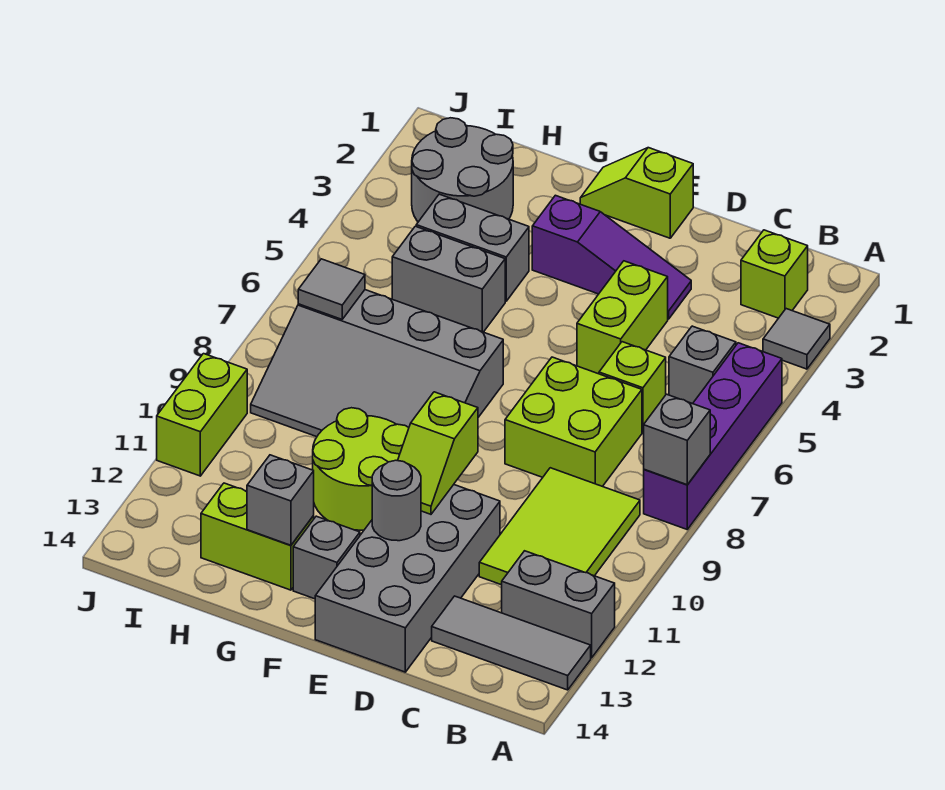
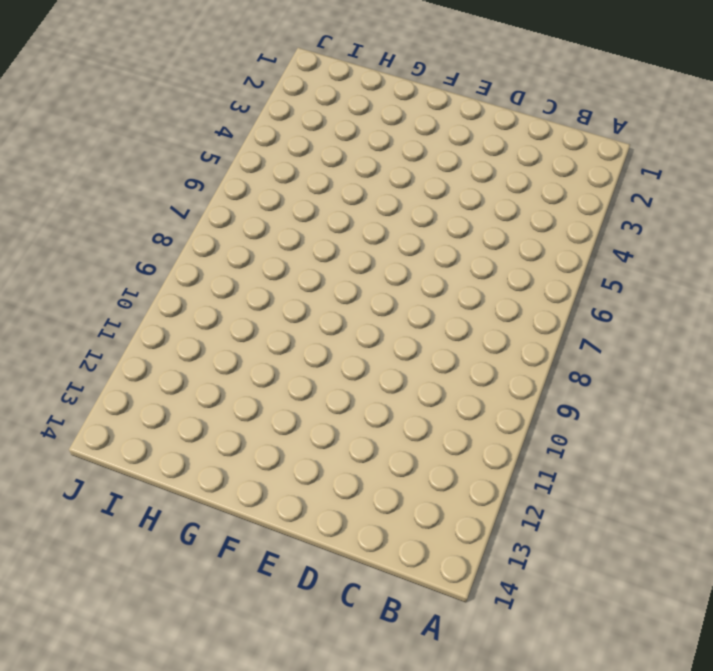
none -> grey tile A3 level 1
none -> purple brick A5:A8 level 1
none -> grey brick A12:B12 level 1

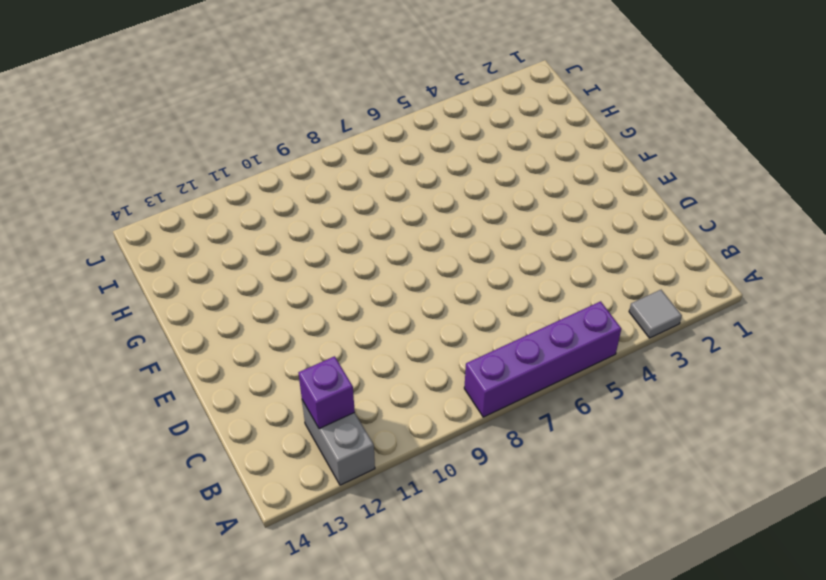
purple brick B12 level 2 -> none
none -> grey tile A13:C13 level 1
none -> lime brick B2 level 1
none -> grey brick B5 level 1

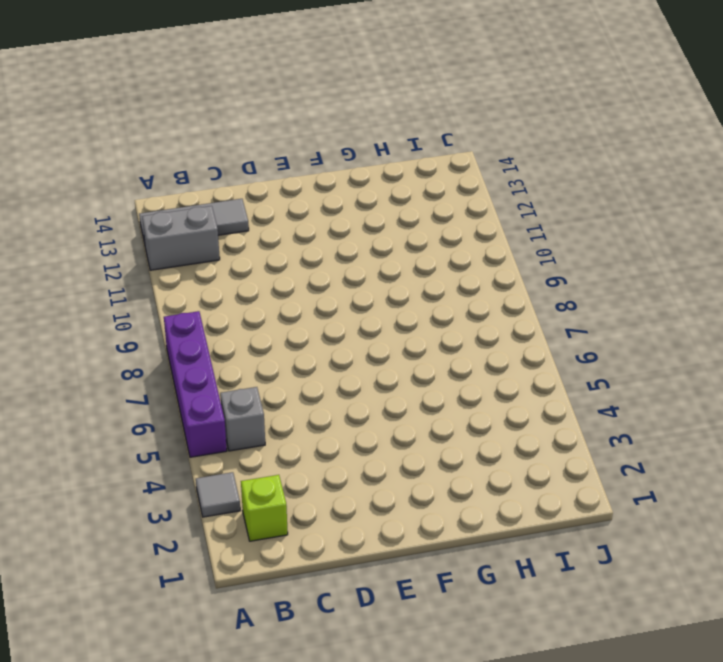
none -> lime tile B9:C11 level 1
none -> lime brick C6 level 1
none -> lime brick C7:D8 level 1

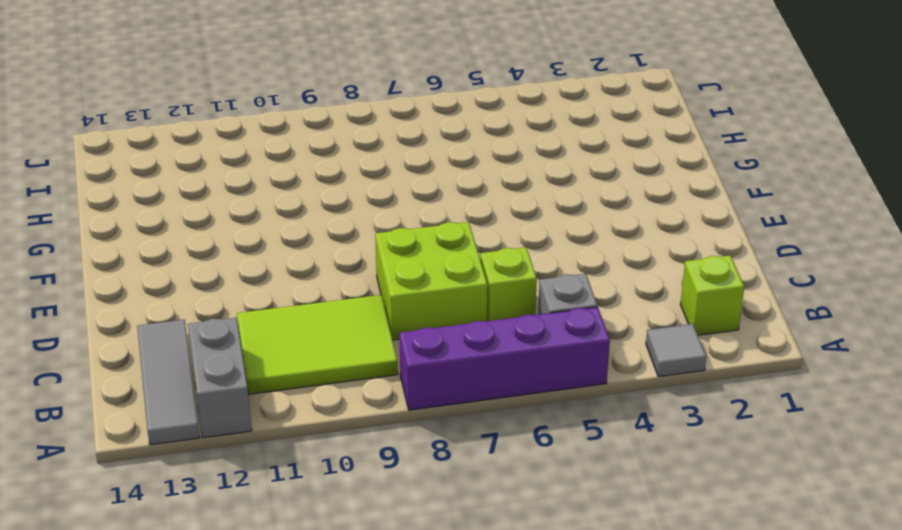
none -> purple slope D3:F3 level 1 top F
none -> lime brick D4:D5 level 1
none -> grey brick D11:E14 level 1

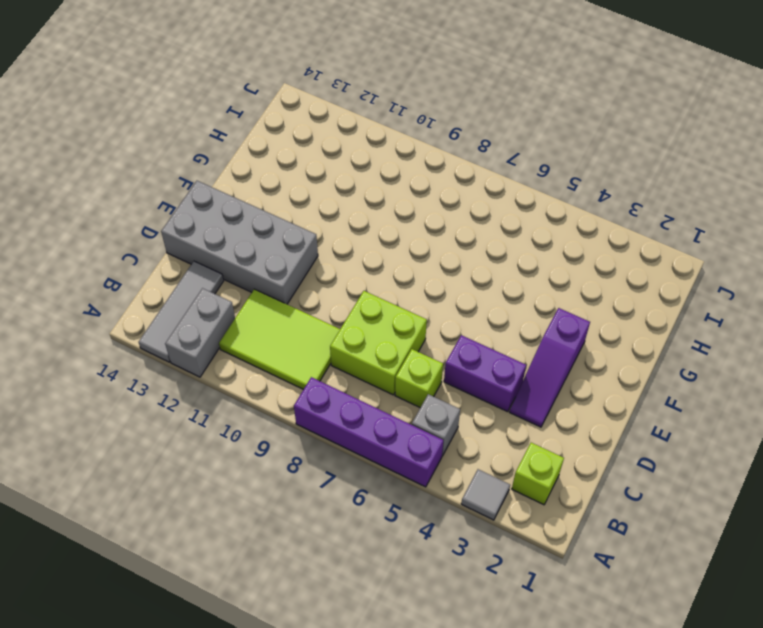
purple brick D4:D5 level 1 -> lime brick D4:D5 level 1
none -> lime slope E1:F1 level 1 top E
none -> grey slope F7:I9 level 1 top 7
none -> lime round brick F10:G11 level 1

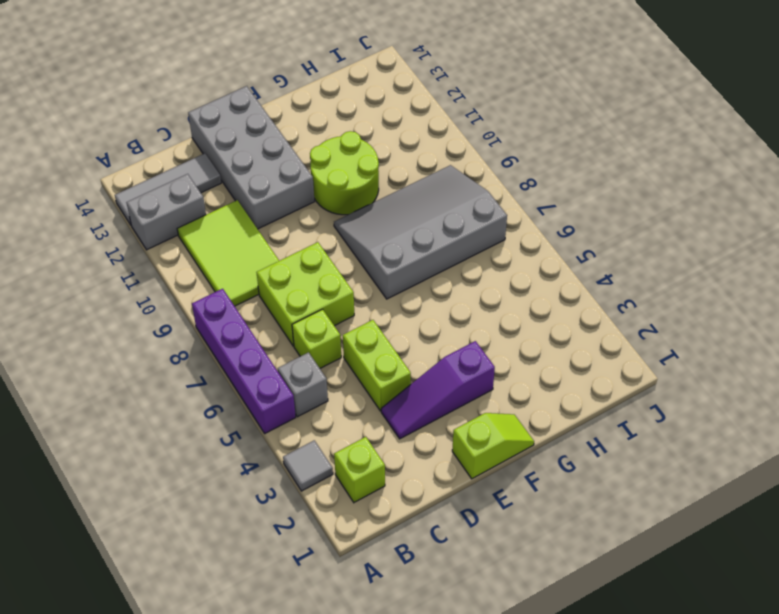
none -> grey brick F13 level 1
none -> grey brick G4:H4 level 1
none -> grey brick G5:H5 level 1

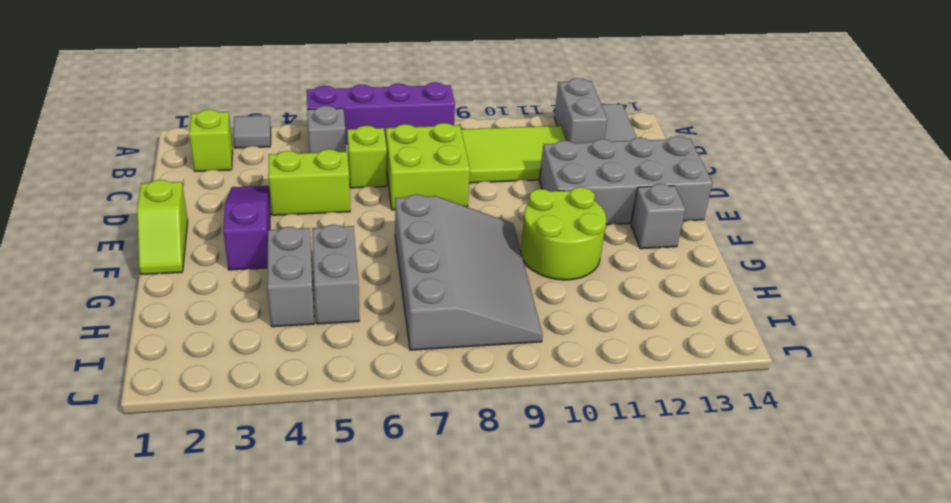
none -> lime brick G13:H13 level 1
none -> grey round brick H2:I3 level 1
none -> lime brick J10:J11 level 1

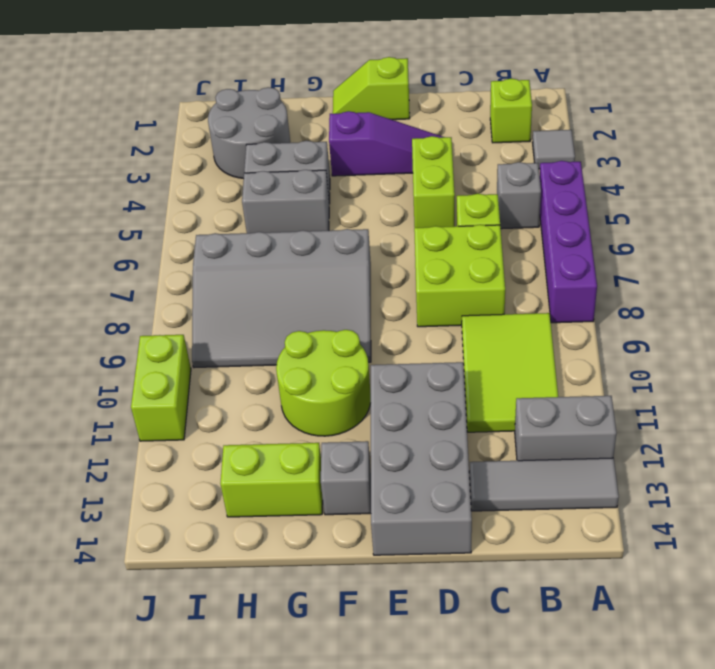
none -> grey brick A8 level 2
none -> lime slope E10:E11 level 2 top 10
none -> grey round brick E12 level 2

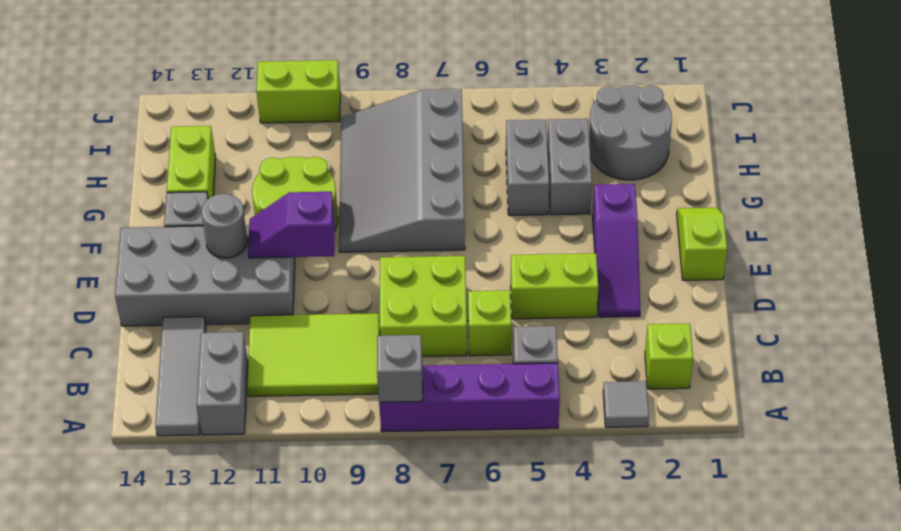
purple slope E10:E11 level 2 top 10 -> lime slope E10:E11 level 2 top 10
none -> grey brick G13 level 2
none -> grey tile I7 level 2

